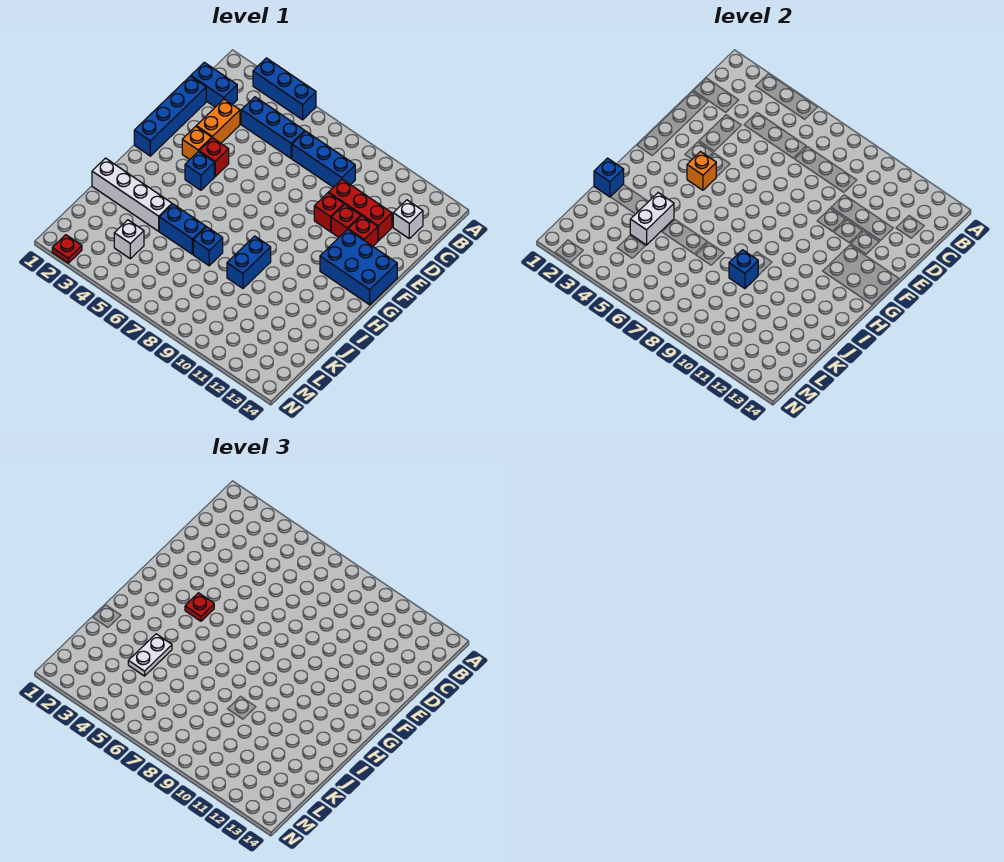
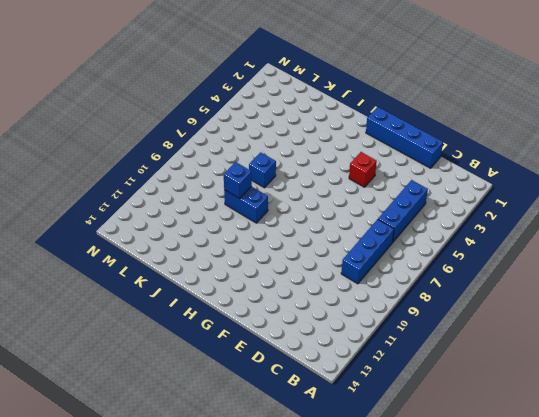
none -> blue brick A3:A5 level 1
none -> blue brick C1:C2 level 1
none -> white brick C13 level 1

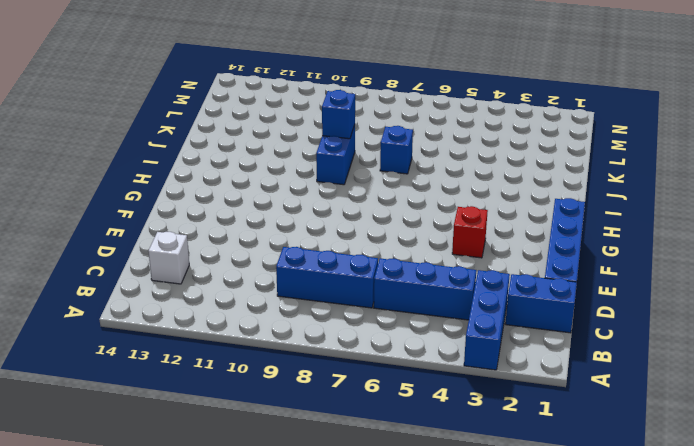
blue brick A3:C3 level 1 -> blue brick A3:A5 level 1
none -> orange brick D3:E3 level 1
none -> red brick D10:D12 level 1
none -> red brick E10 level 1

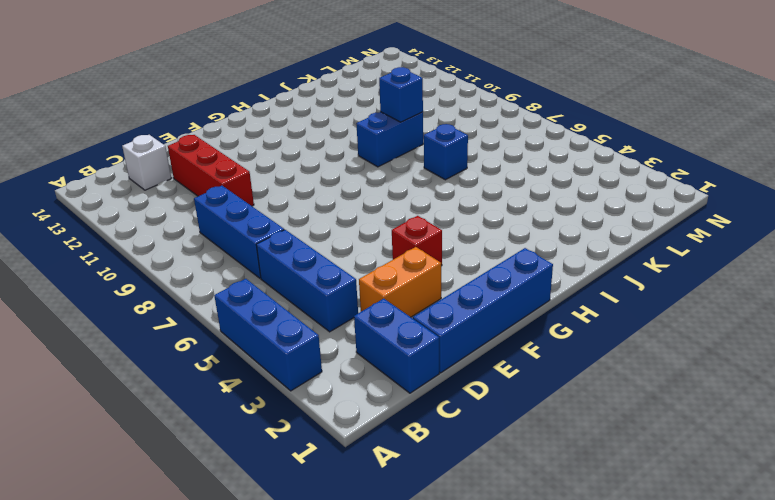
none -> red brick E10 level 1
none -> red brick E11 level 1
none -> red brick E12 level 1

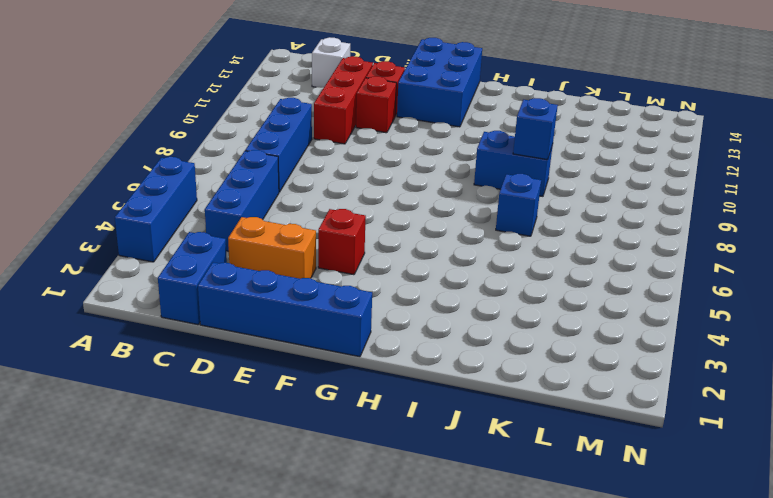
none -> red brick E10 level 1
none -> orange brick F3 level 1
none -> blue brick G4 level 1

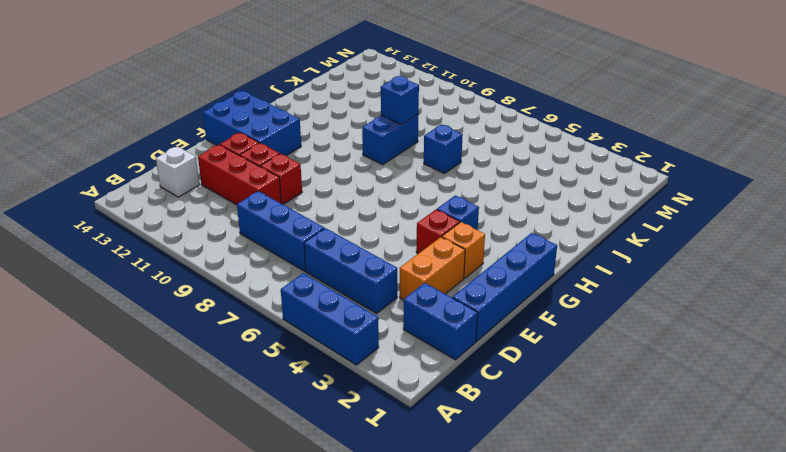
none -> white brick J1:J4 level 1
none -> blue brick J5:J6 level 1
none -> white brick L4 level 1

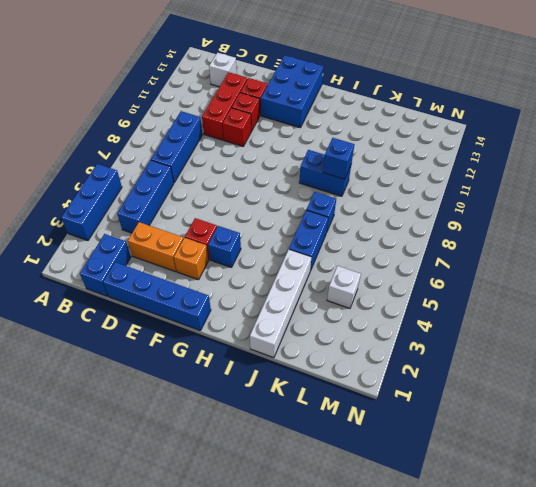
none -> red plate N2 level 1
none -> orange brick G4 level 2
none -> blue brick J1 level 2

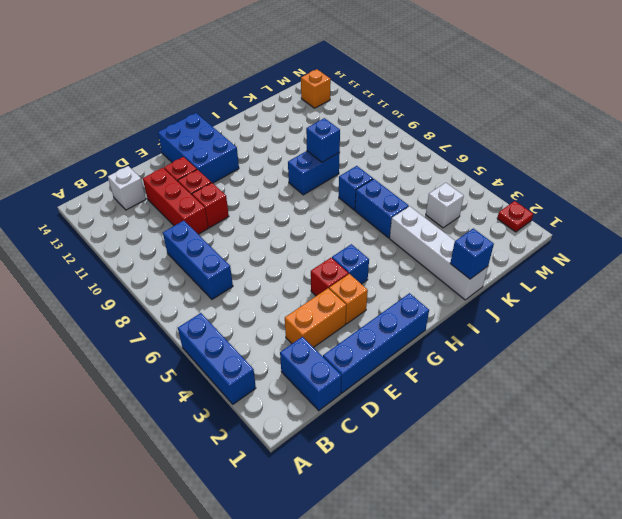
orange brick M13 level 1 -> orange brick G4 level 2
none -> blue brick C4:C6 level 1
none -> white brick J4:K4 level 2
none -> red plate G4 level 3

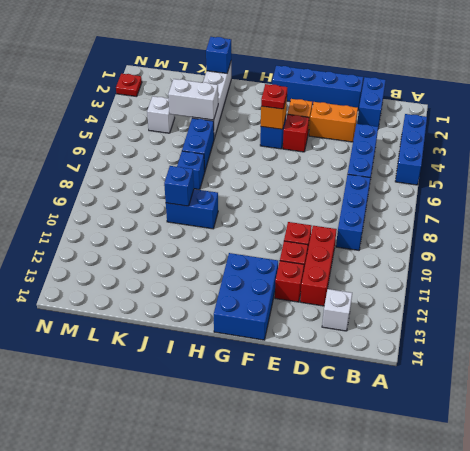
none -> white plate J4:K4 level 3

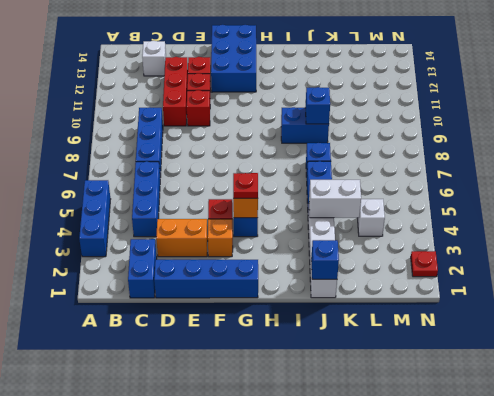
none -> white plate J4:K4 level 3

